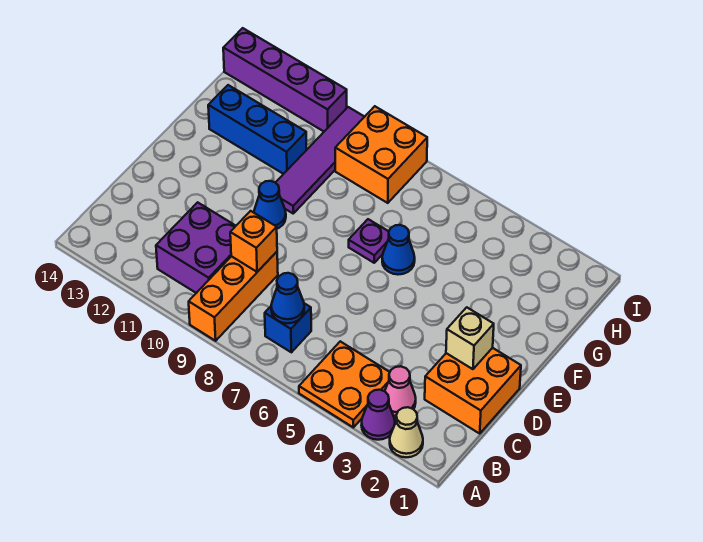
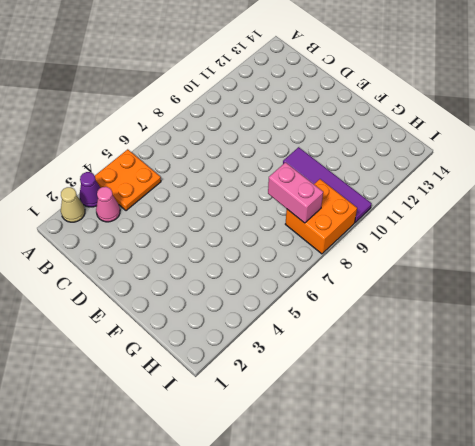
pink brick G8:H8 level 2 -> none
none -> orange brick A9:C9 level 1
none -> blue brick B7 level 1
none -> purple brick B10:C11 level 1

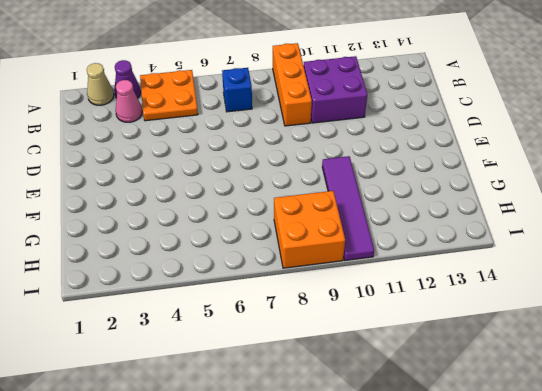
none -> orange brick C1:D2 level 1
none -> blue cone E10 level 1
none -> blue cone F6 level 1

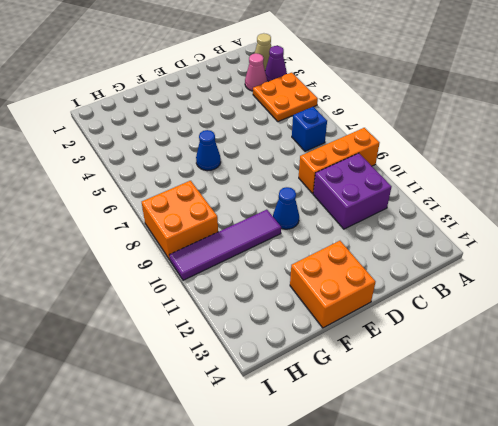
orange brick E13:F14 level 1 -> orange brick C1:D2 level 1
none -> purple plate F7 level 1
none -> blue brick G11:G13 level 1
none -> purple brick I11:I14 level 1

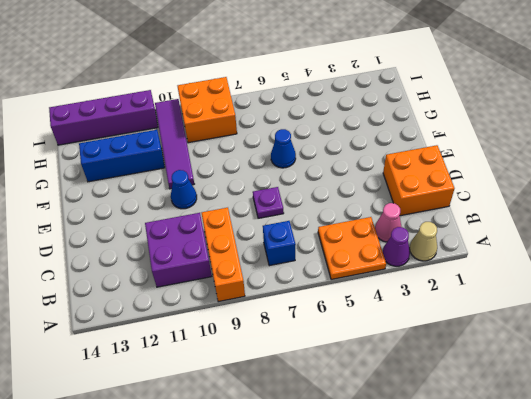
purple plate D7 level 1 -> purple plate F7 level 1
none -> blue cone B7 level 2
none -> orange brick C9 level 2
none -> tan brick D2 level 2

